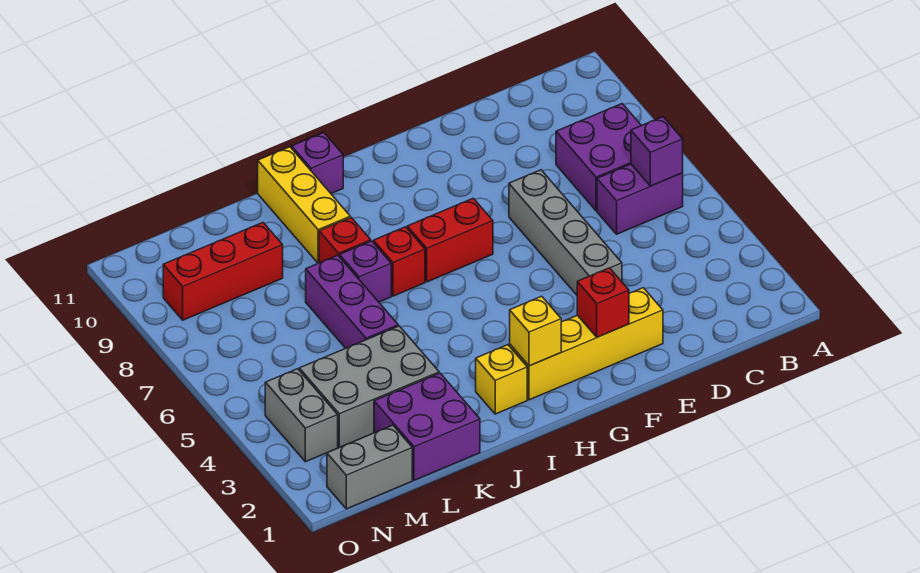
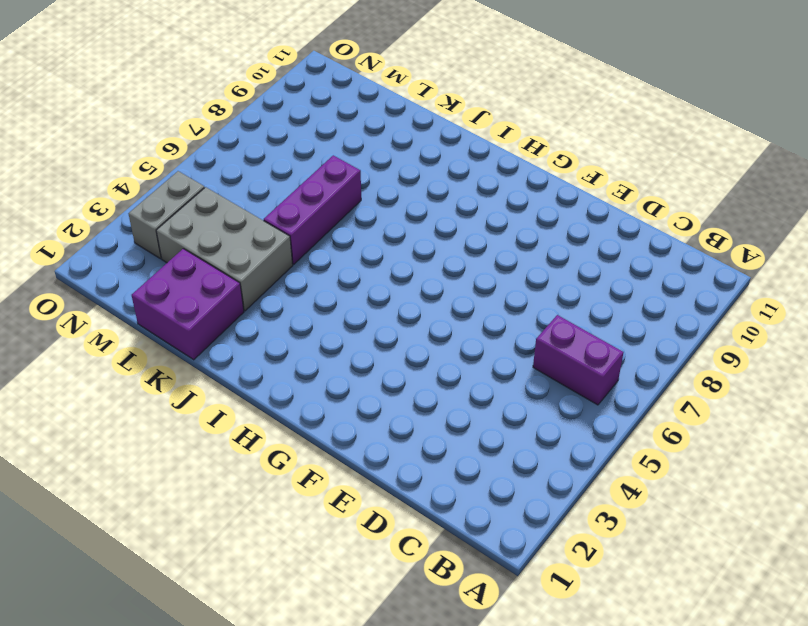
none -> purple brick B7:C8 level 1
none -> yellow brick E2:H2 level 1
none -> grey brick E4:E7 level 1

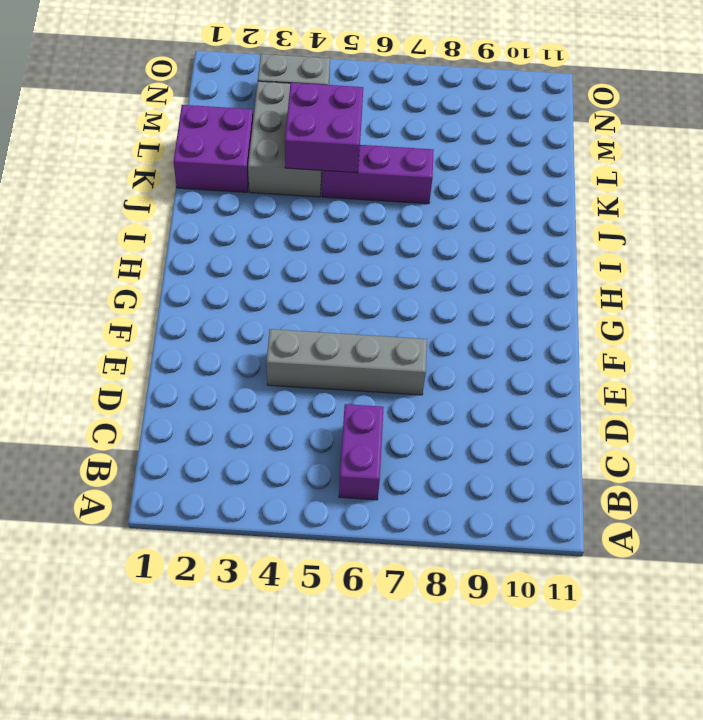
purple brick K4:L5 level 2 -> purple brick B7:C8 level 1
none -> yellow brick E2:H2 level 1
none -> red brick G7:H7 level 1
none -> yellow brick I2 level 1

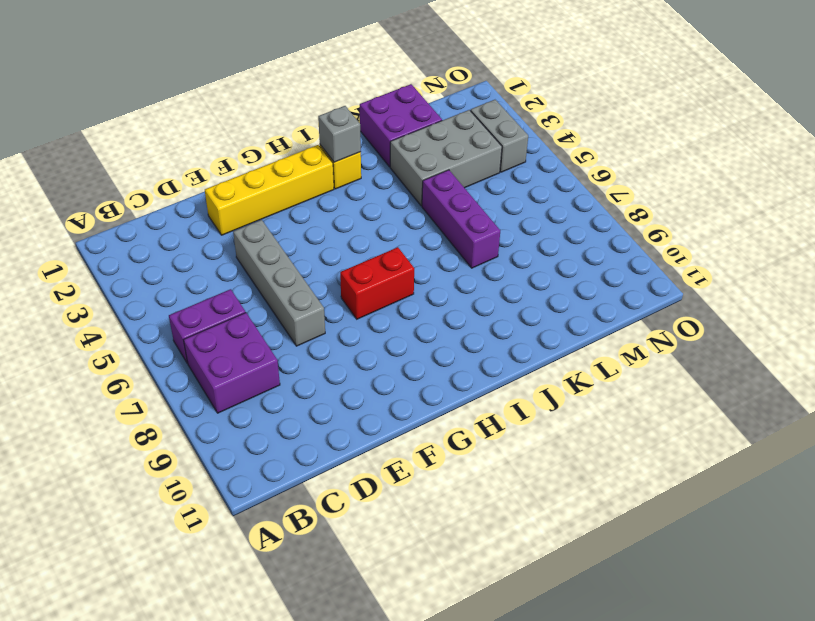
grey brick I2 level 2 -> none
none -> red brick I7 level 1
none -> purple brick I11 level 1
none -> purple brick J7 level 1

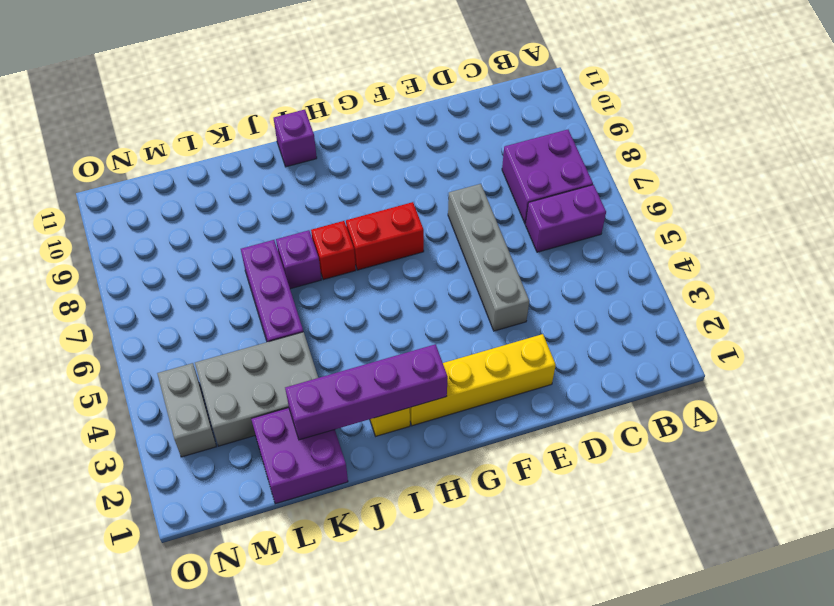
purple brick H2:K2 level 2 -> yellow brick H2 level 2
none -> red brick J8 level 1
none -> yellow brick J9:J11 level 1
none -> red brick L9:N9 level 1

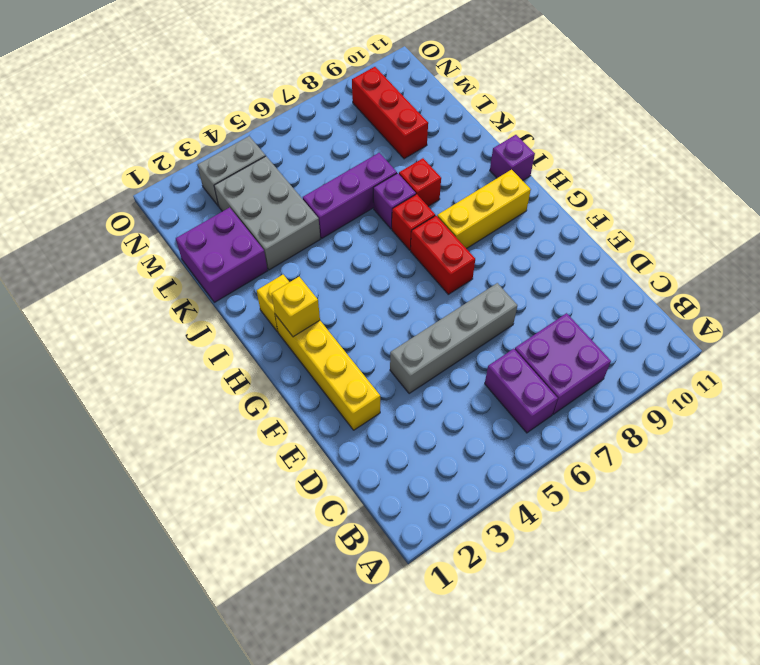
yellow brick H8:H10 level 1 -> yellow brick J9:J11 level 1
none -> grey brick M1:N1 level 1
none -> purple brick B6 level 2
none -> red brick F2 level 2

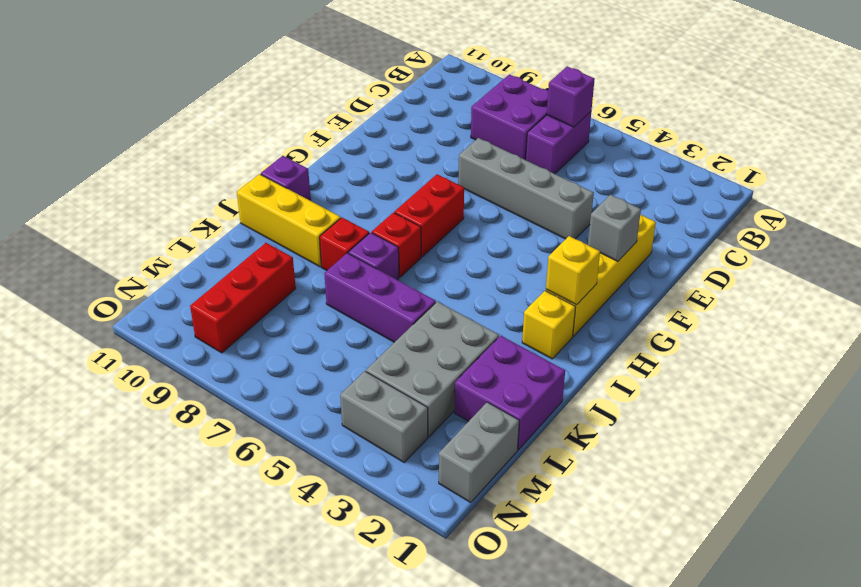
grey brick F2 level 2 -> red brick F2 level 2

